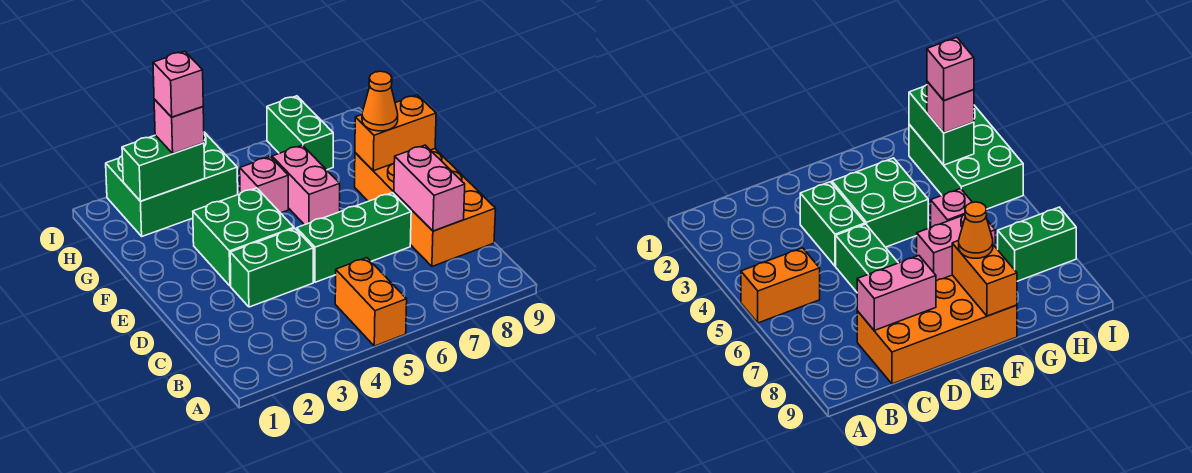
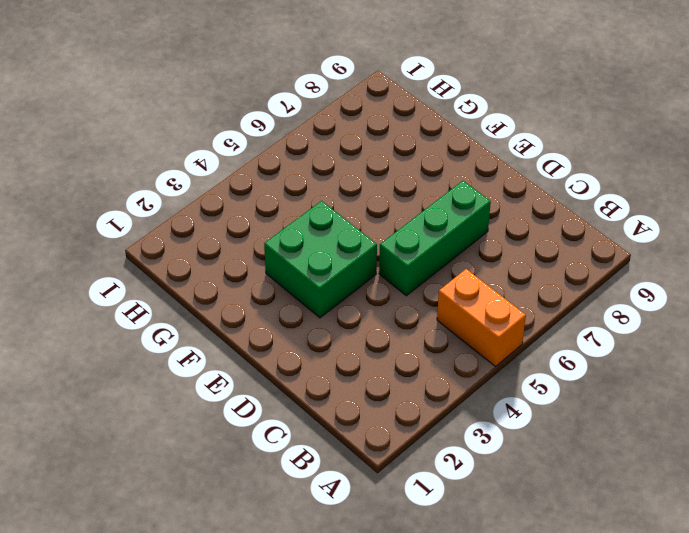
none -> orange brick C8:F9 level 1
none -> green brick D3:D4 level 1
none -> pink brick F6:G6 level 1

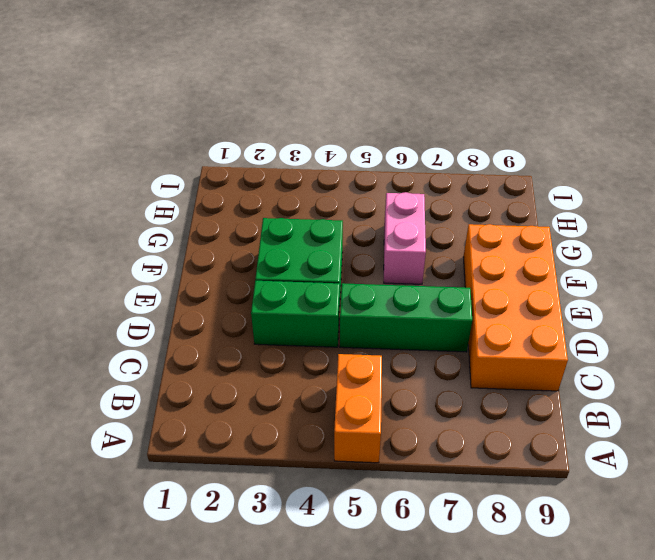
none -> pink brick G5 level 1
none -> green brick H2:I4 level 1
none -> green brick H7:I7 level 1

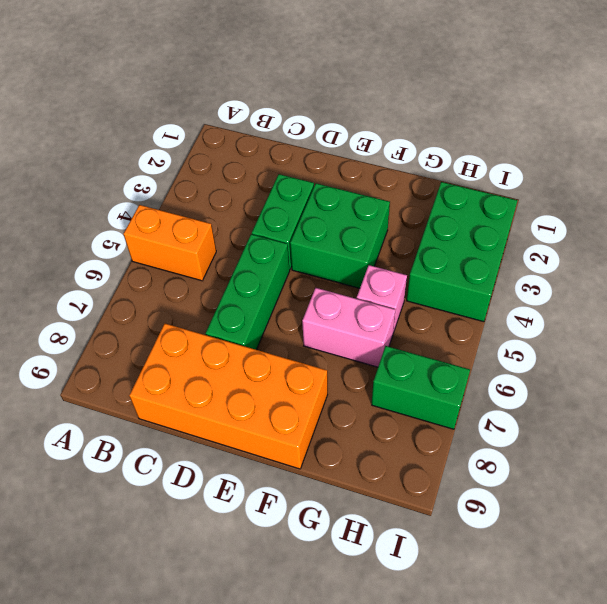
none -> pink brick C8:D8 level 2
none -> orange brick F8:F9 level 2
none -> green brick H2:H3 level 2

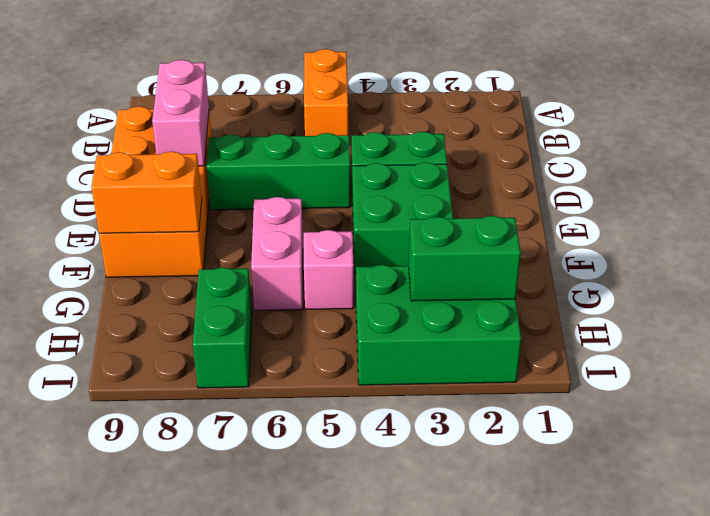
none -> orange cone F8 level 3
none -> pink brick H3 level 3
none -> pink brick H3 level 4

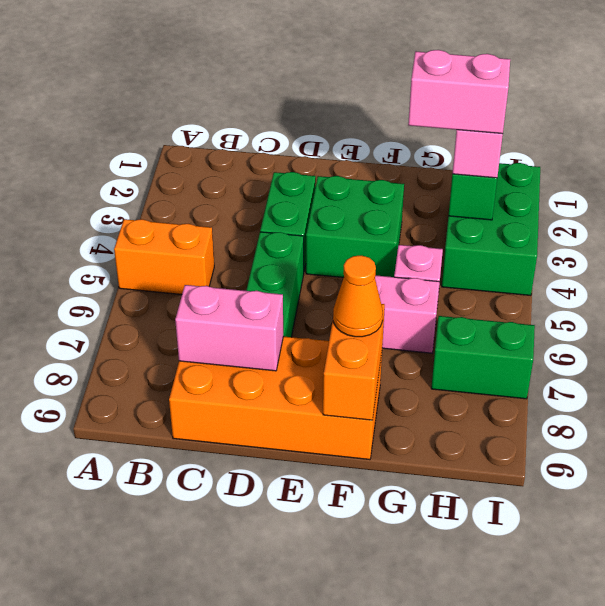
pink brick G3:H3 level 4 -> pink brick H3 level 4

